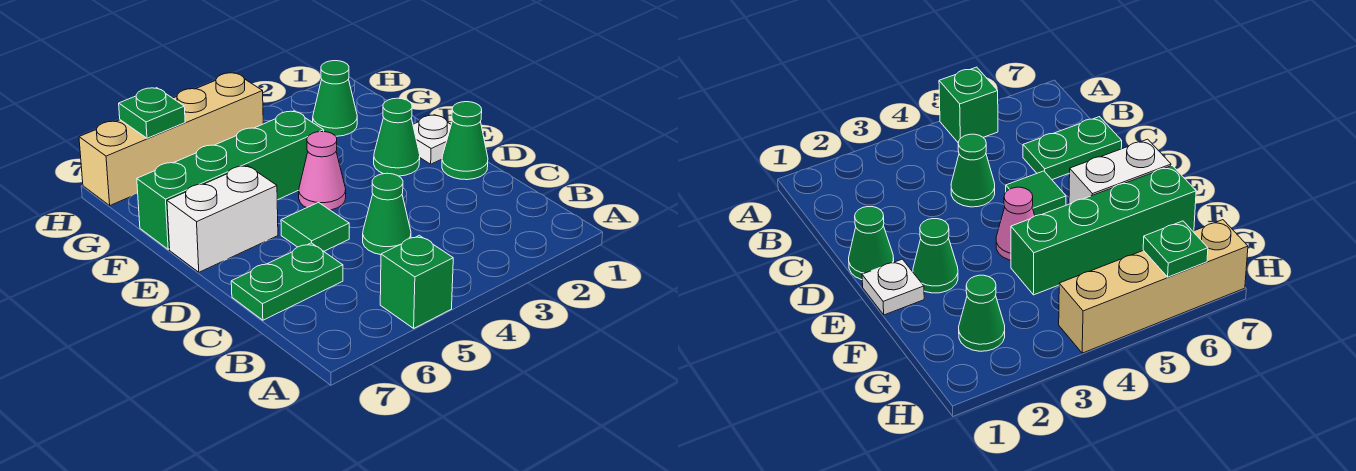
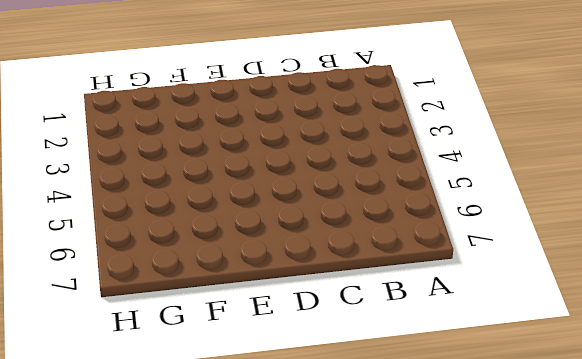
none -> green brick A5 level 1
none -> green cone C4 level 1
none -> green plate C6:C7 level 1

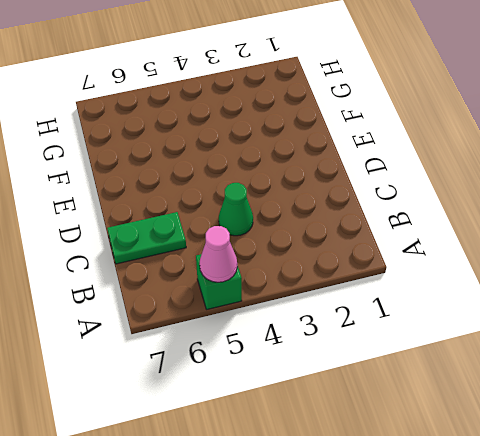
pink cone A5 level 2 -> pink cone E4 level 1
none -> green cone D1 level 1
none -> green tile D5 level 1
none -> white plate E1 level 1

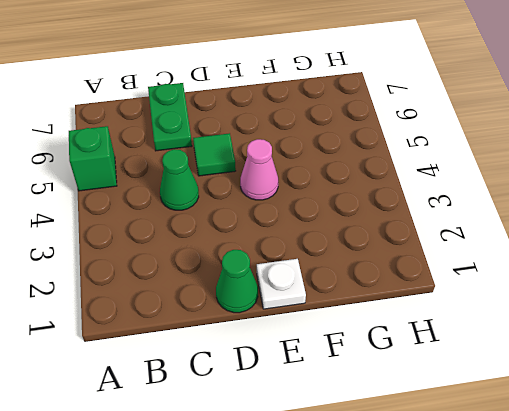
none -> green cone E2 level 1
none -> white brick E6:E7 level 1
none -> green brick F4:F7 level 1

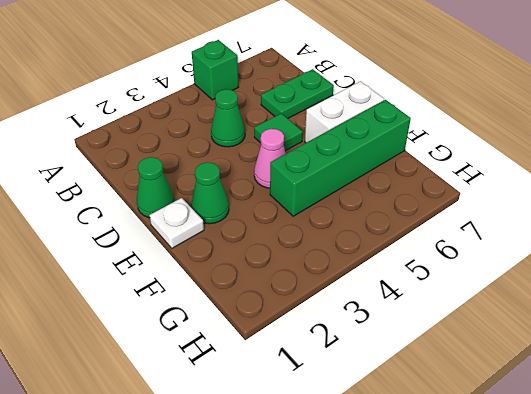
none -> green cone G2 level 1
none -> tan brick H4:H7 level 1
none -> green plate H6 level 2

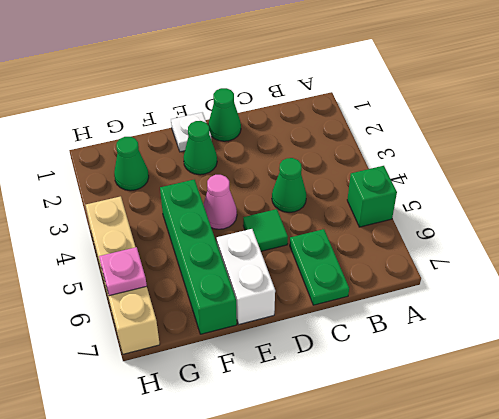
pink plate H6 level 2 -> green plate H6 level 2

